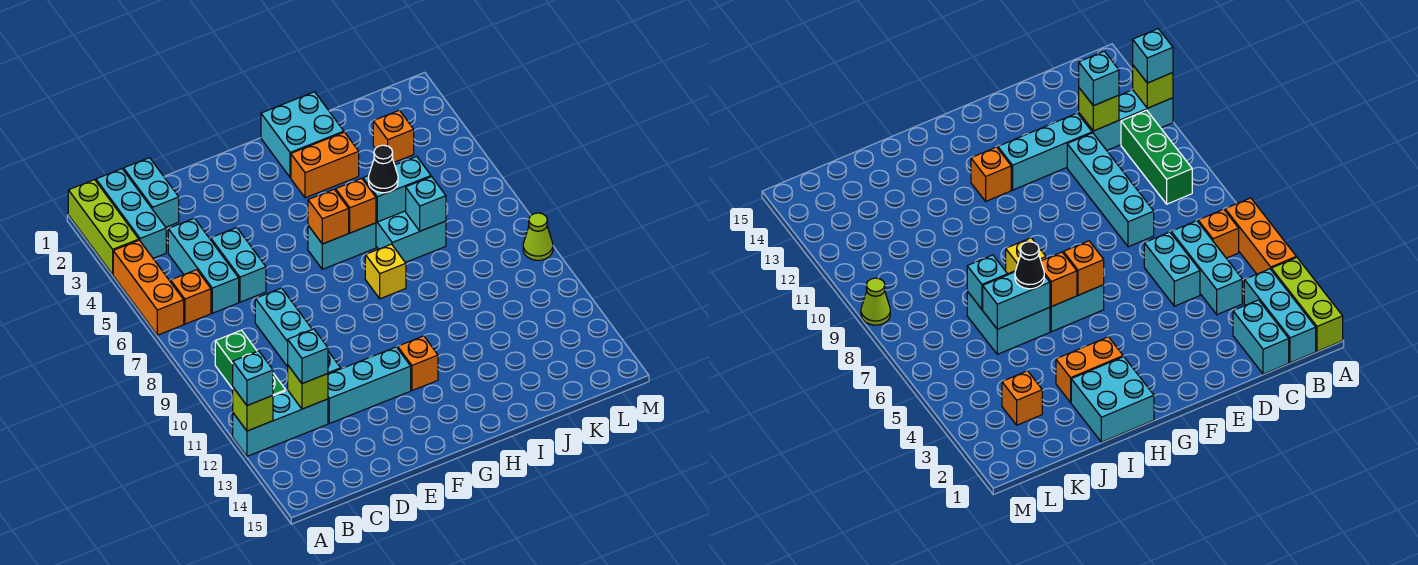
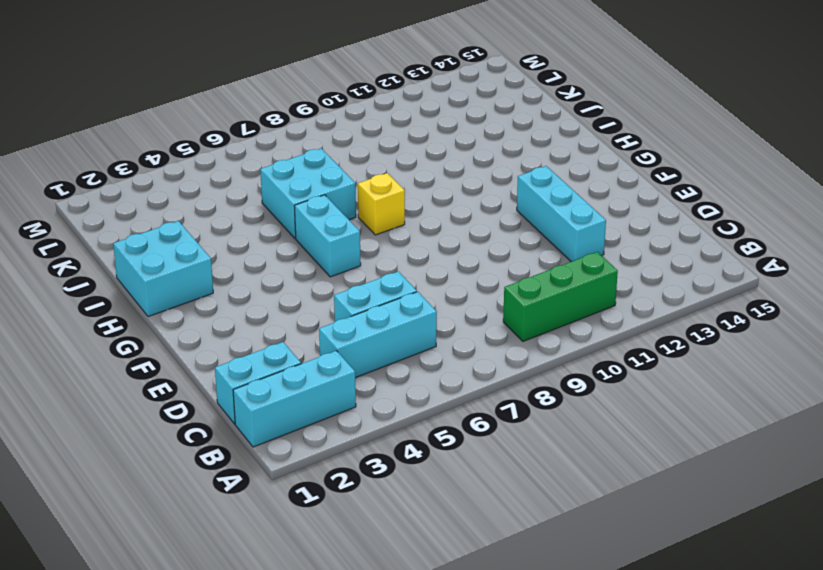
none -> lime brick A1:A3 level 1
none -> orange brick A4:A6 level 1
none -> cyan brick A12:C12 level 1

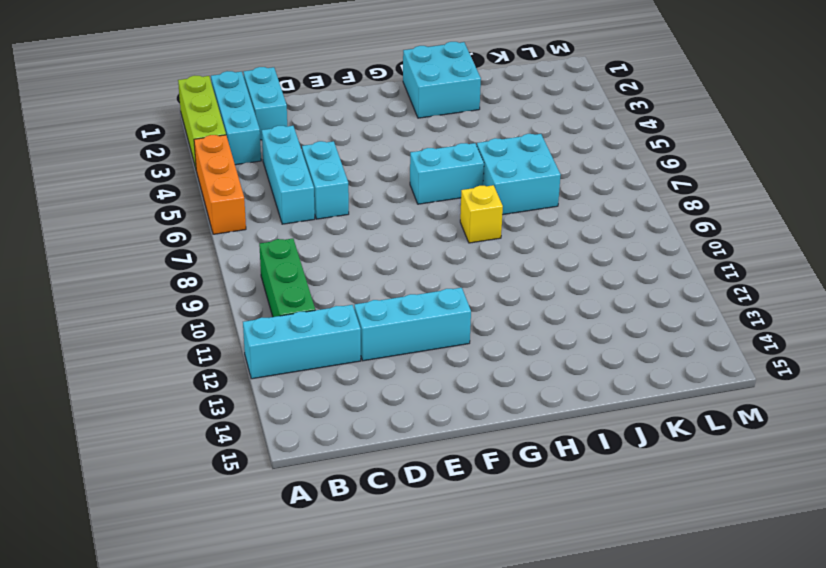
none -> orange brick B6 level 1
none -> cyan brick D8:D11 level 1
none -> orange brick G12 level 1

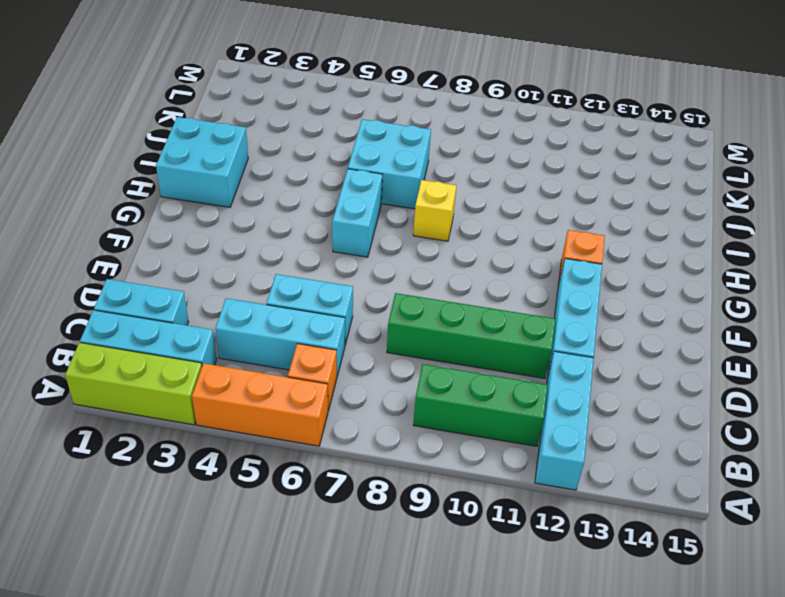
green brick D8:D11 level 1 -> cyan brick D8:D11 level 1
none -> orange brick H3:I3 level 1
none -> orange brick K3 level 1
none -> lime cone M9 level 1

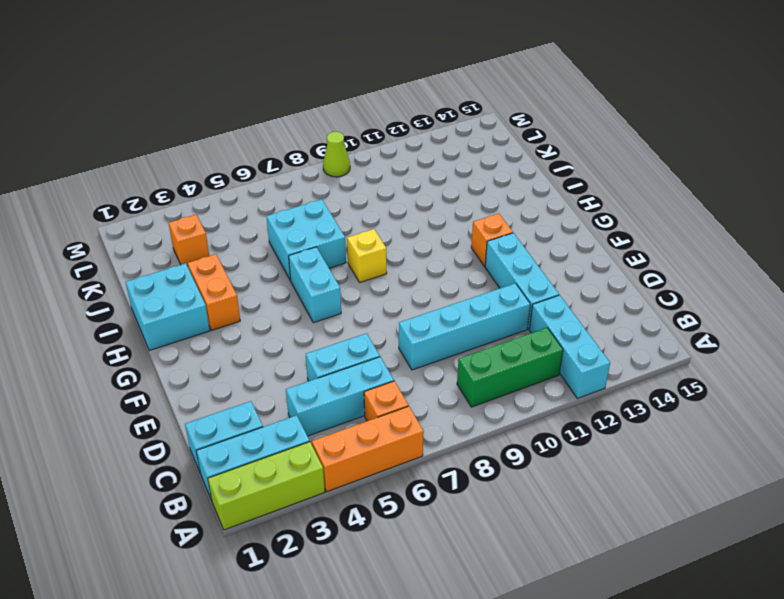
none -> lime brick A12 level 2
none -> lime brick C12 level 2
none -> orange brick G6 level 2

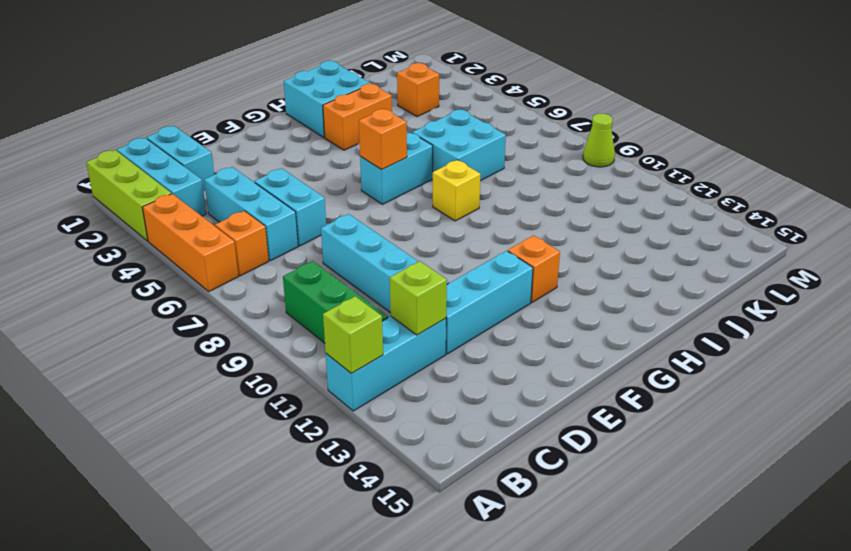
none -> orange brick H6 level 2
none -> cyan brick I6:J6 level 2
none -> cyan brick J7 level 2

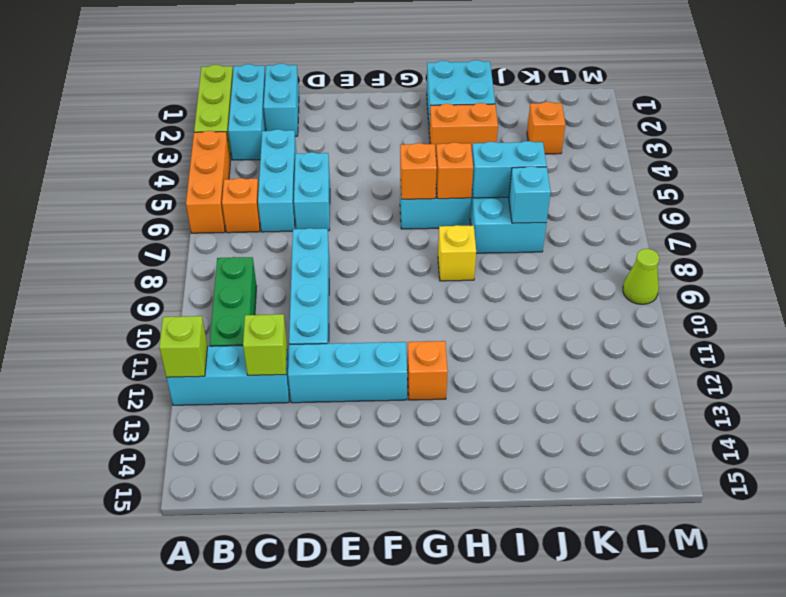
none -> cyan brick A12 level 3
none -> cyan brick C12 level 3
none -> black cone I6 level 3

